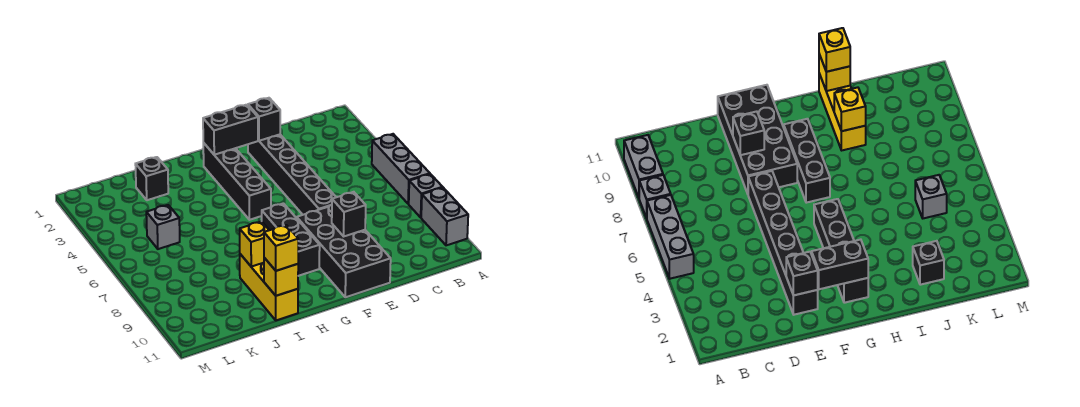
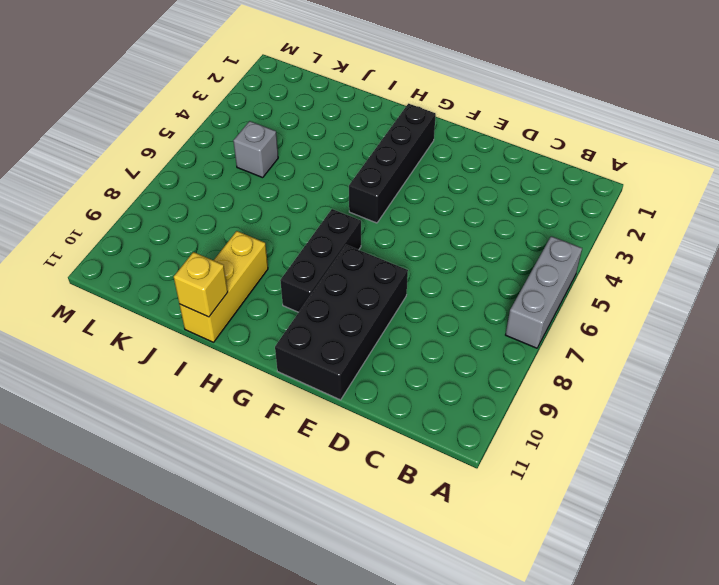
none -> grey brick A8 level 1
none -> grey brick A9:A10 level 1
none -> black brick E2:E7 level 1

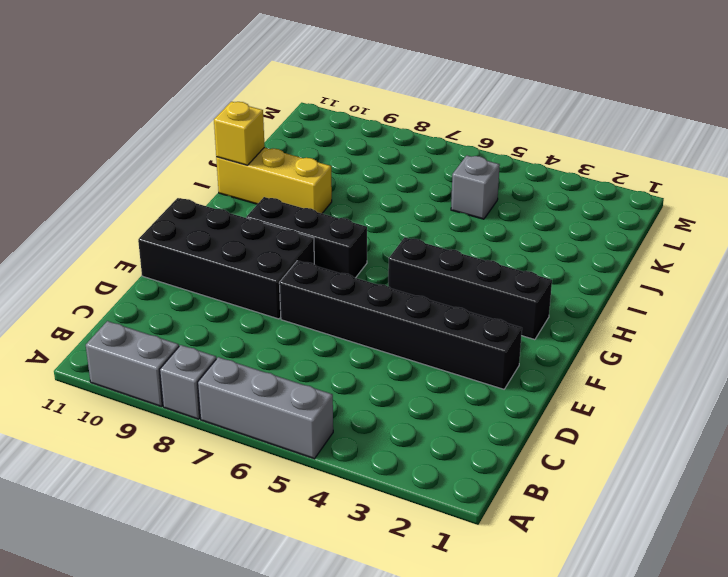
none -> black brick J2 level 1
none -> black brick E2 level 2
none -> black brick E9 level 2

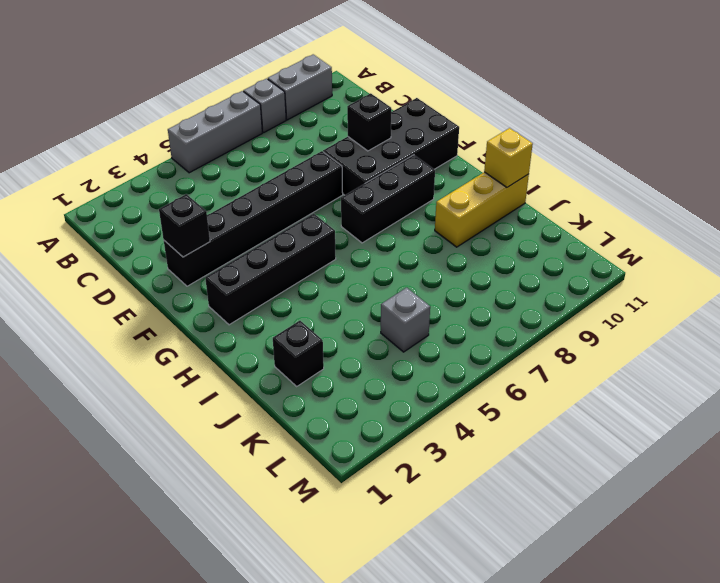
none -> black brick F2:G2 level 2
none -> yellow brick I9 level 2
none -> yellow brick I11 level 3

